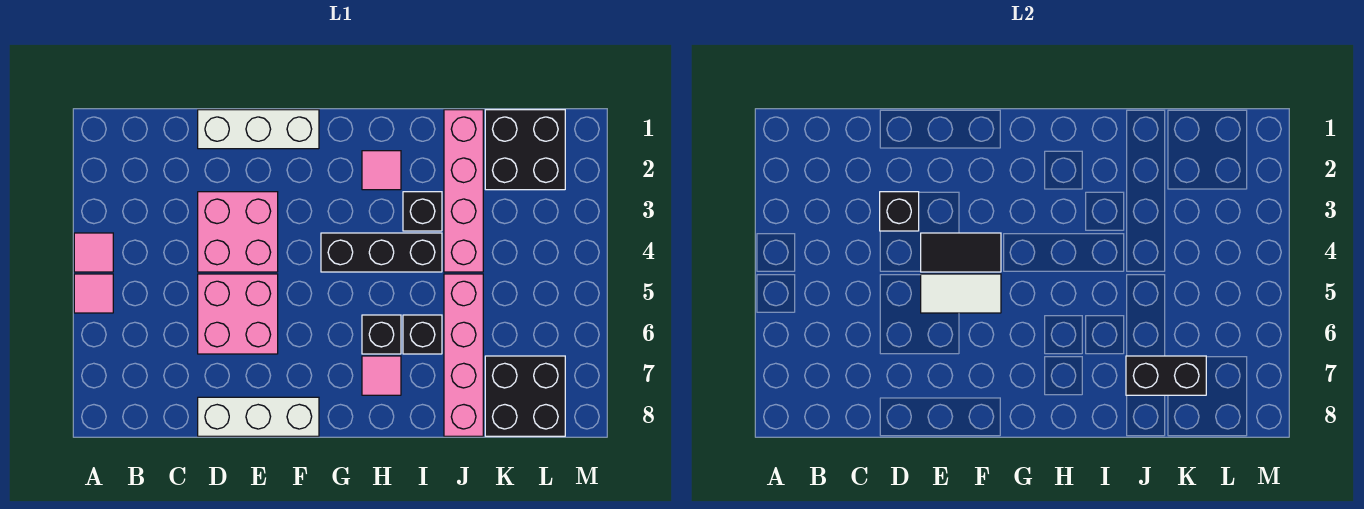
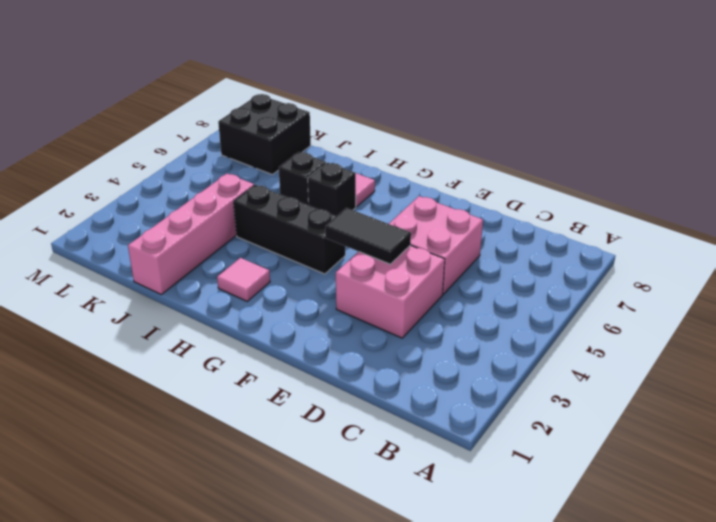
none -> pink tile A4 level 1
none -> pink tile A5 level 1
none -> white brick D1:F1 level 1

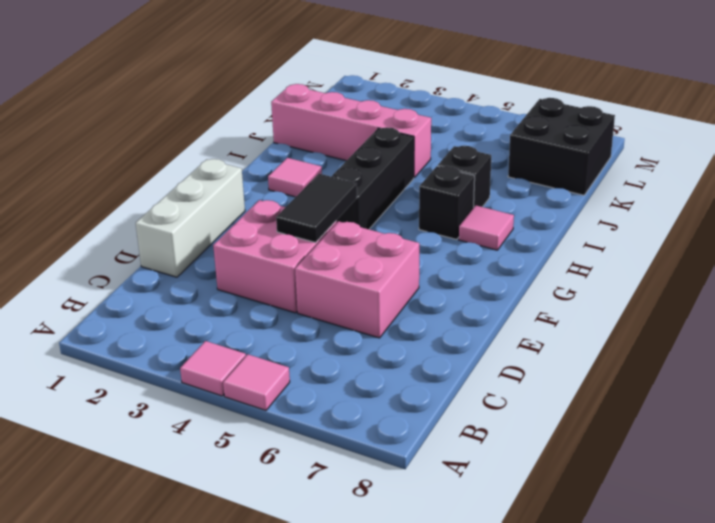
none -> white brick D8:F8 level 1
none -> black brick I3 level 1
none -> pink brick J5:J8 level 1

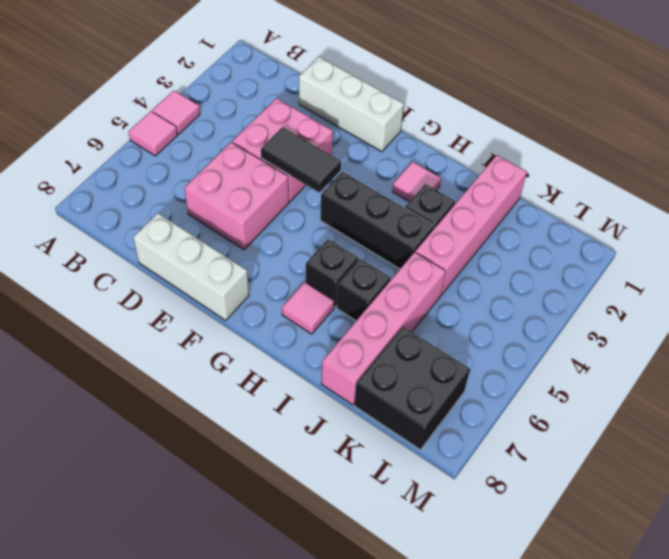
none -> black brick K1:L2 level 1
none -> black brick D3 level 2
none -> white tile E5:F5 level 2

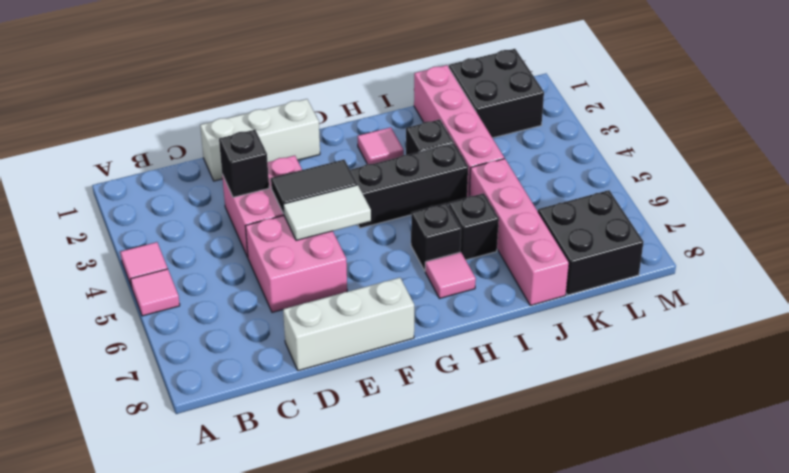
none -> black brick J7:K7 level 2

